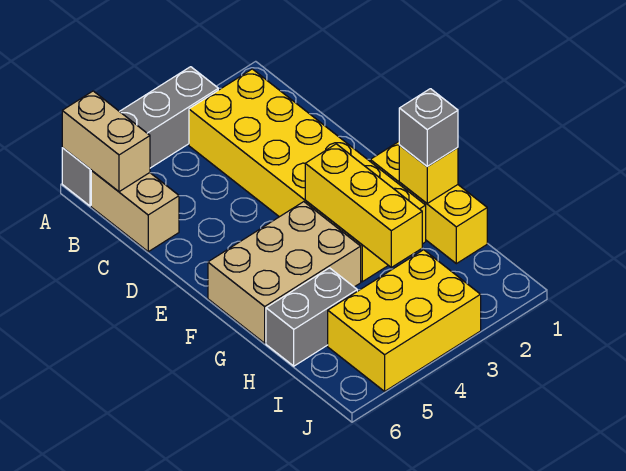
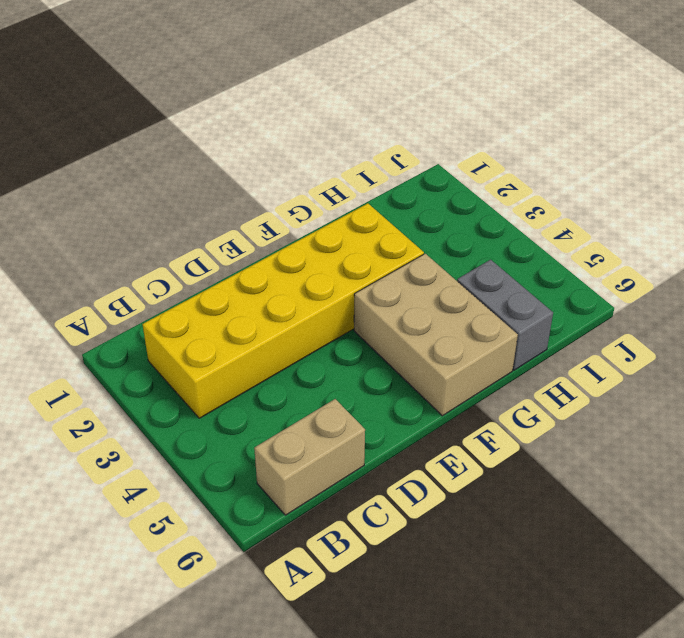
none -> grey brick A3:A6 level 1
none -> yellow brick F1:H1 level 1

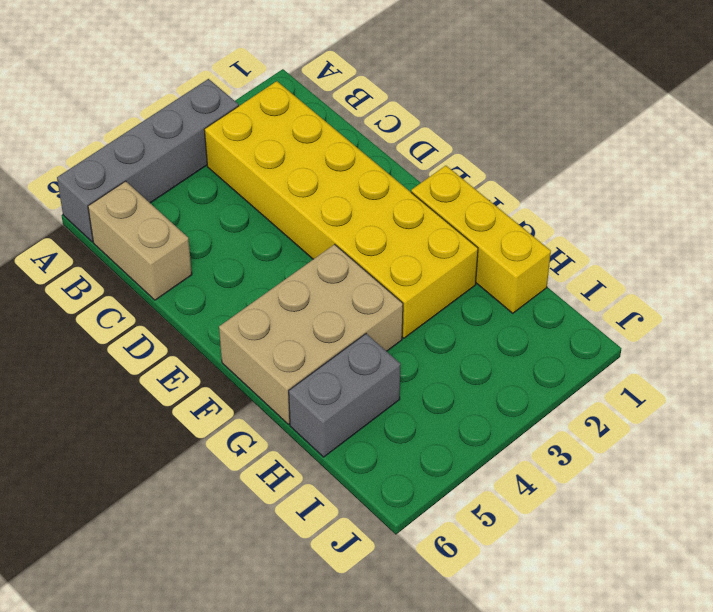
none -> yellow brick I3:J5 level 1
none -> tan brick A6:B6 level 2

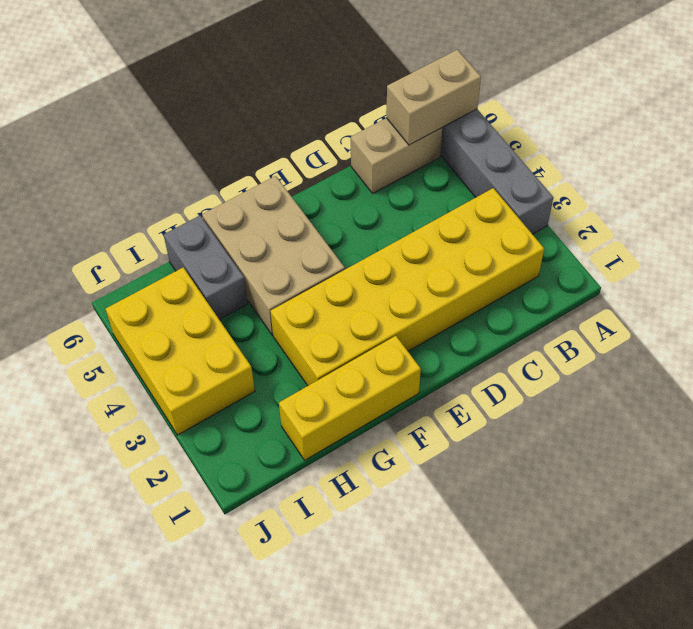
none -> yellow brick F3:H3 level 2
none -> yellow brick G1 level 2

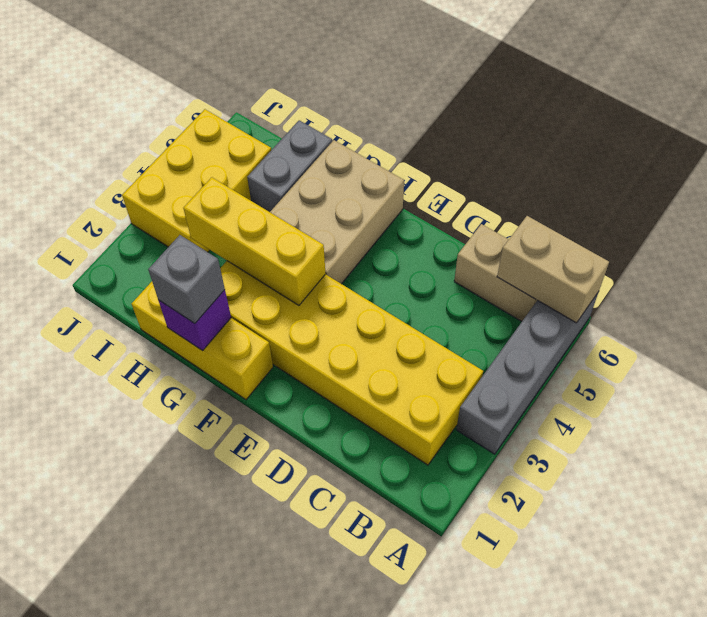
purple brick G1 level 2 -> yellow brick G1 level 2

